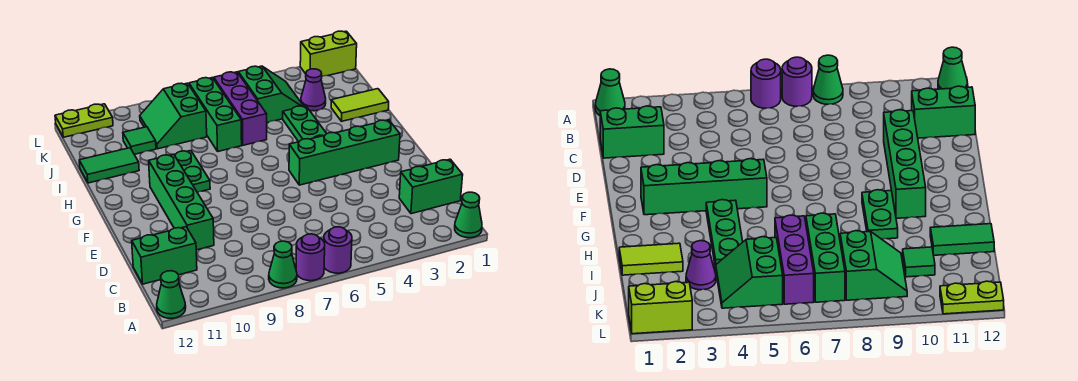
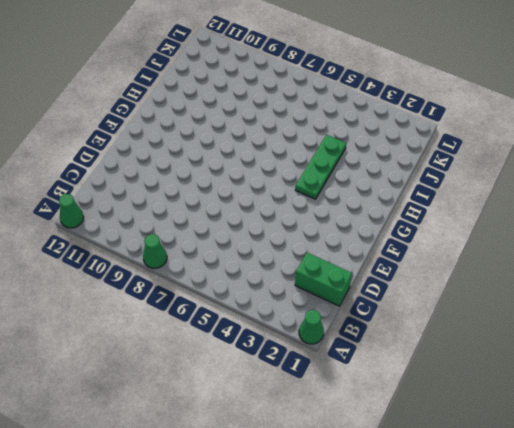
none -> purple round brick A6 level 1
none -> purple round brick A7 level 1
none -> green brick C11:C12 level 1

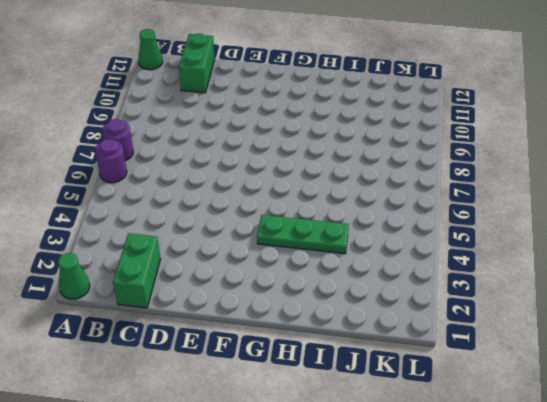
none -> green cone A8 level 1
none -> green brick D10:G10 level 1
none -> green brick F2:F5 level 1

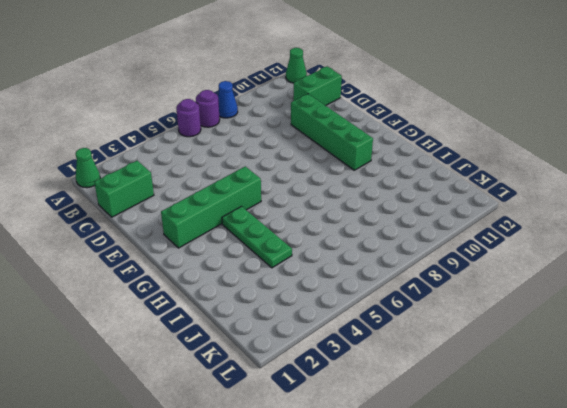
blue cone A8 level 1 -> green cone A8 level 1
none -> green plate G9:H9 level 1
none -> lime tile I1:I2 level 1
none -> purple brick I6:K6 level 1

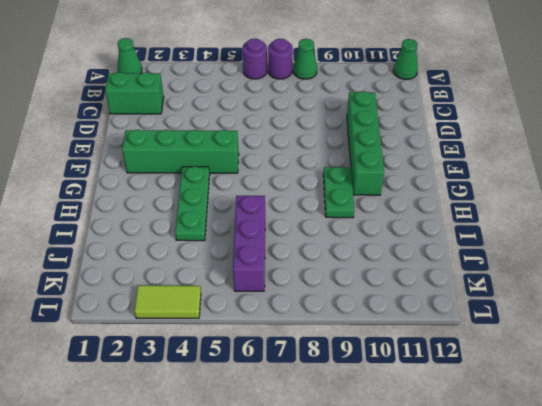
lime tile L3:L4 level 1 -> lime tile I1:I2 level 1
none -> green brick C11:C12 level 1
none -> green brick I7:K7 level 1
none -> green tile I11:I12 level 1

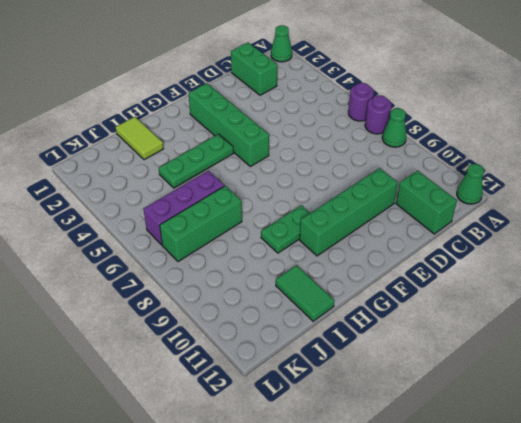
none -> purple cone J3 level 1
none -> green slope J4:K5 level 1 top 5
none -> green slope J8:K9 level 1 top 8

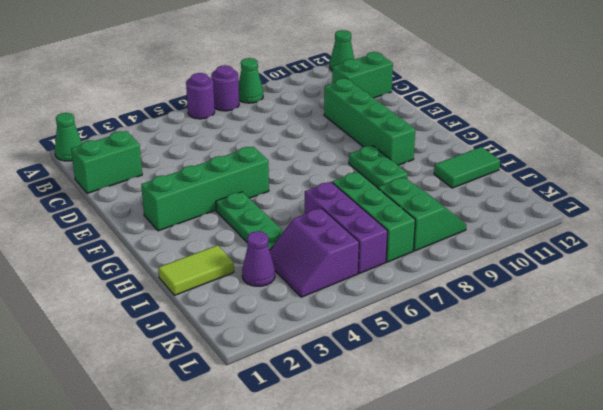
purple slope J4:K5 level 1 top 5 -> green slope J4:K5 level 1 top 5
none -> green tile J10 level 1
none -> lime brick L1:L2 level 1
none -> lime plate L11:L12 level 1

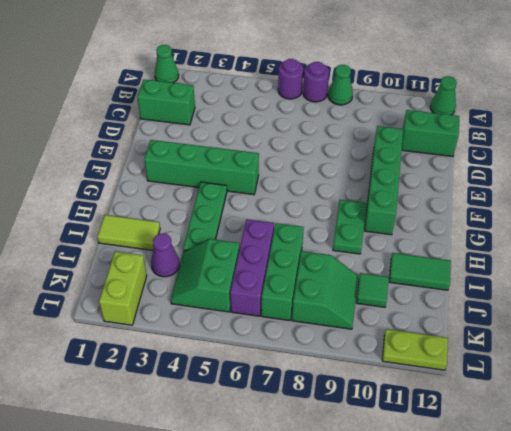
lime brick K2:L2 level 1 -> lime brick L1:L2 level 1

